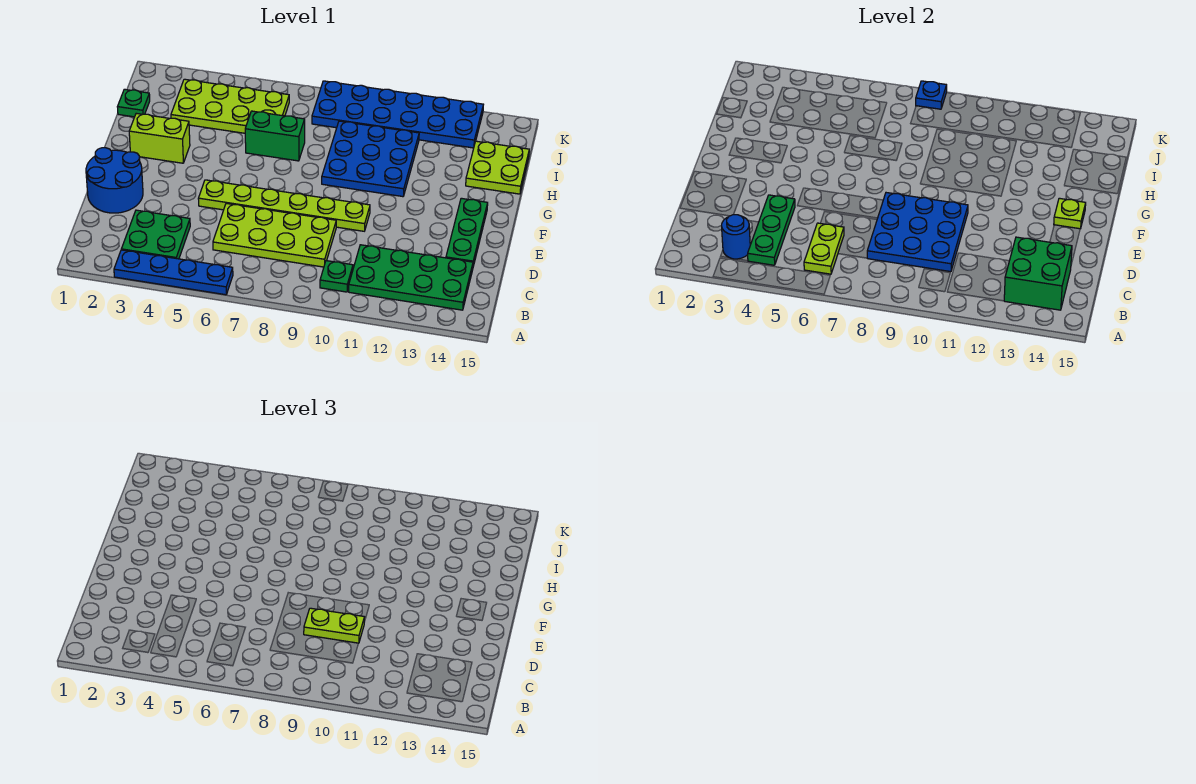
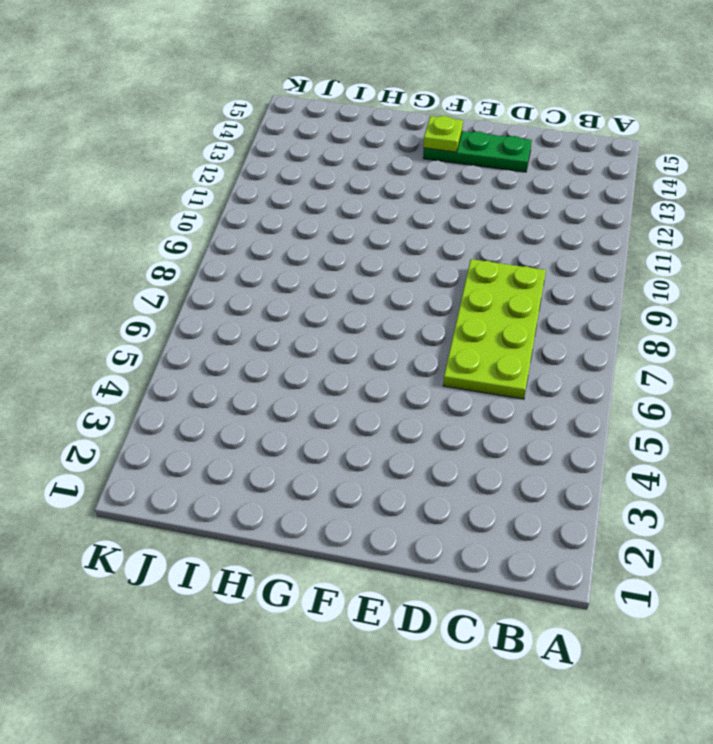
none -> blue plate A3:A6 level 1
none -> green plate B3:C4 level 1
none -> green plate B10 level 1

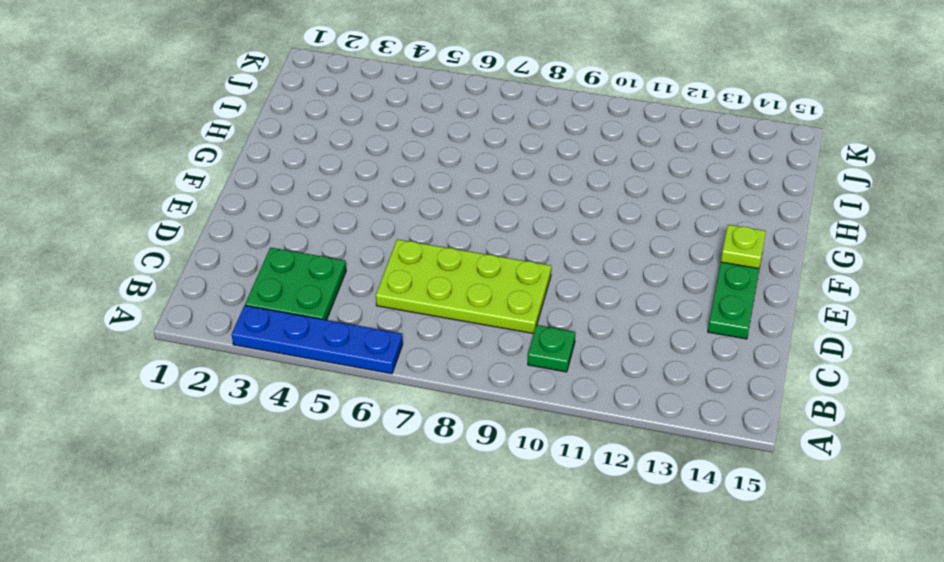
none -> green plate B11:C14 level 1
none -> blue round brick D1:E2 level 1
none -> lime plate E5:E10 level 1

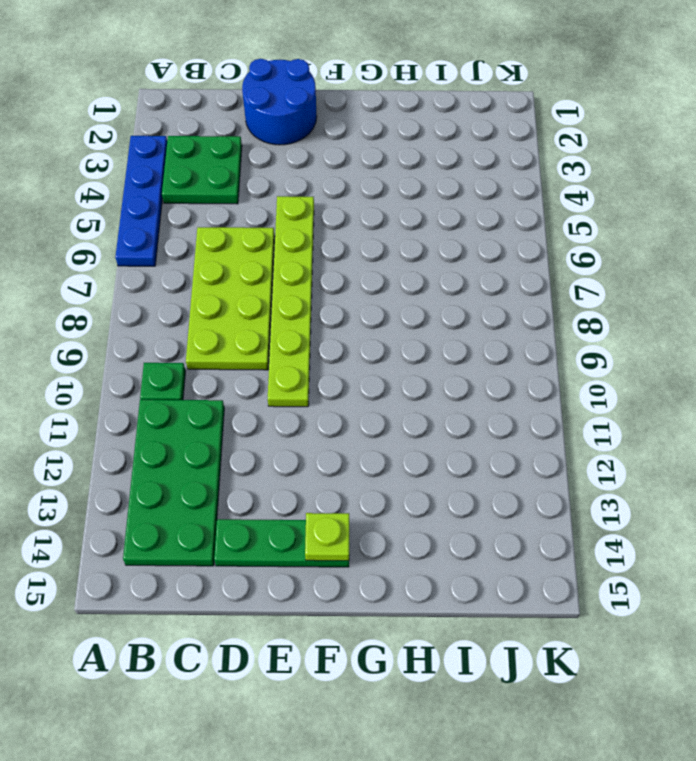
none -> lime brick G2:G3 level 1
none -> blue plate G9:I11 level 1
none -> green brick H6:H7 level 1

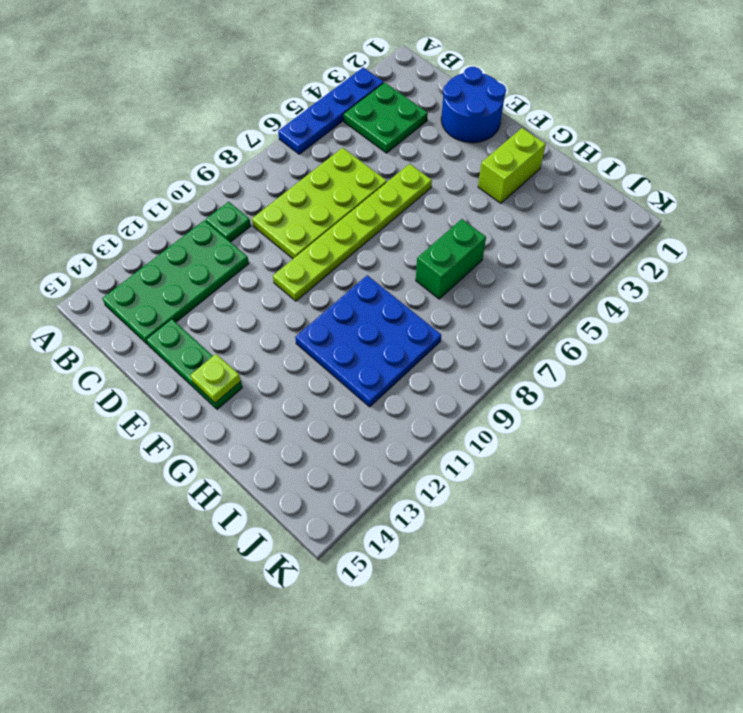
none -> lime plate H14:I15 level 1
none -> green plate I1 level 1
none -> lime plate I3:J6 level 1

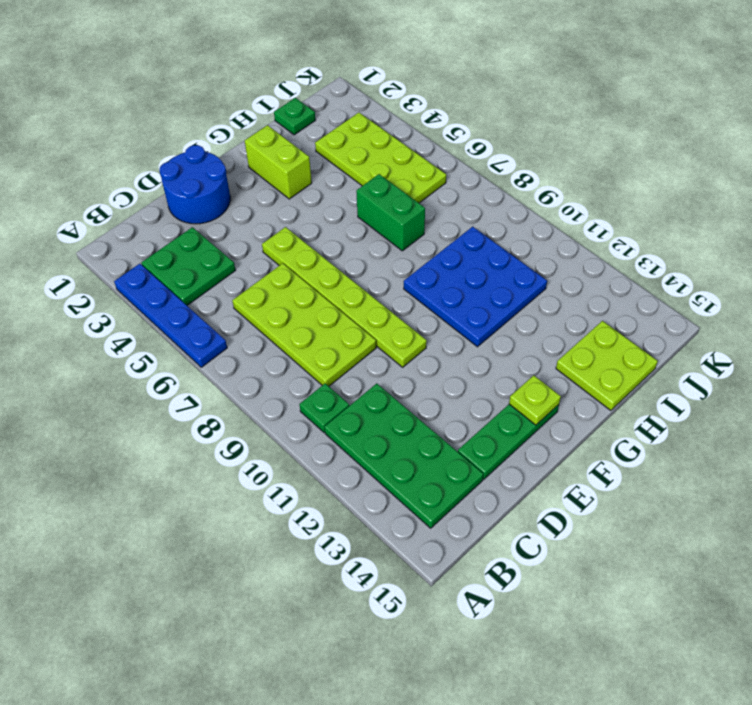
none -> blue plate J8:K13 level 1
none -> blue round brick B3 level 2
none -> green plate B4:D4 level 2

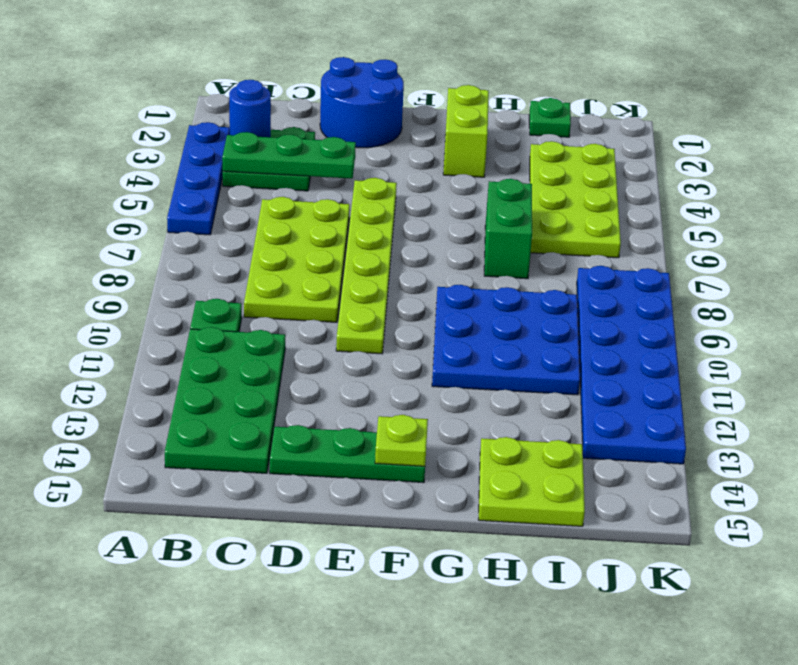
none -> lime plate B6:C6 level 2
none -> green brick B13:C14 level 2
none -> blue plate C8:E10 level 2

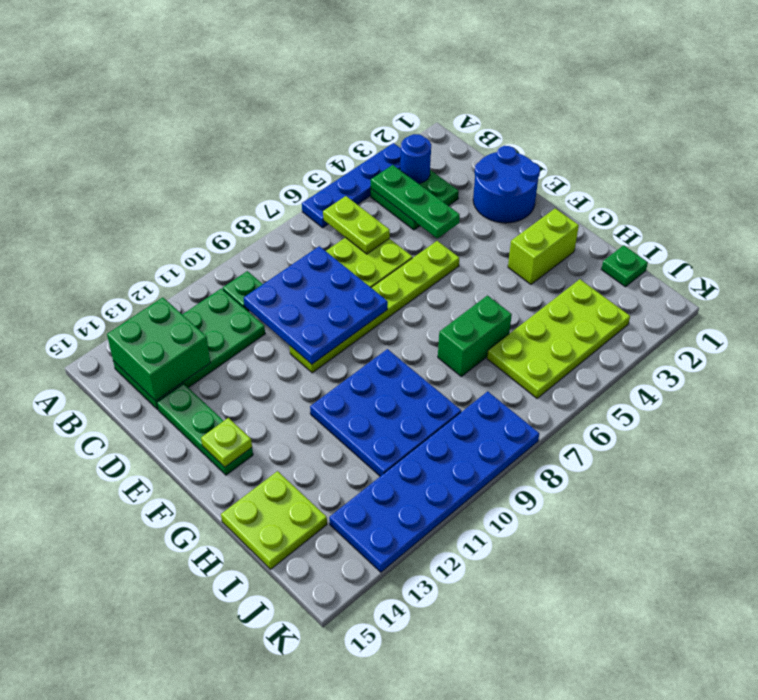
none -> blue plate K8 level 2
none -> lime plate D9:D10 level 3

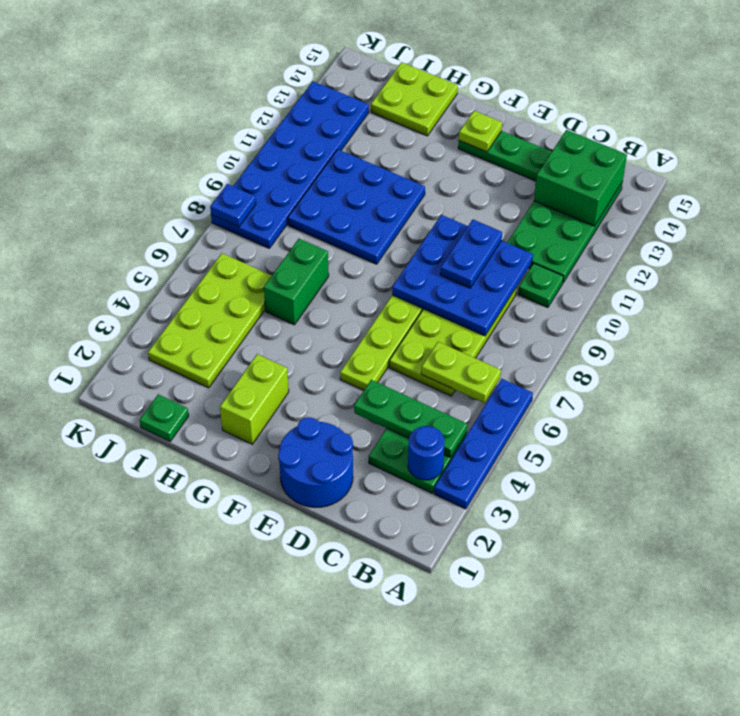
blue plate D9:D10 level 3 -> lime plate D9:D10 level 3

